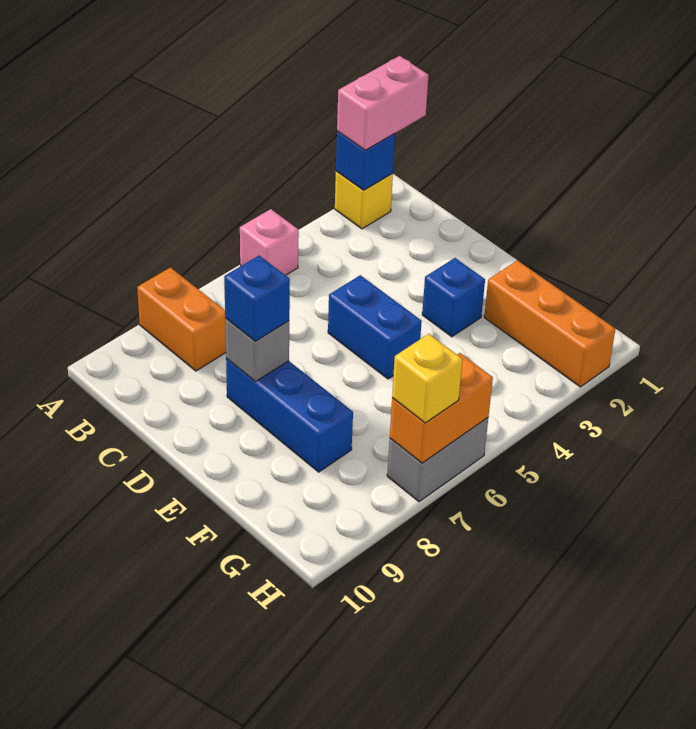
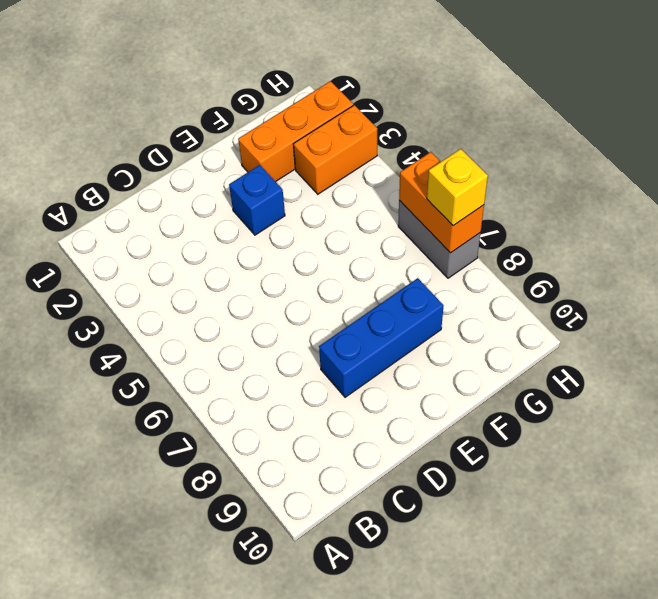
orange brick G3:H3 level 1 -> orange brick A8:B8 level 1
none -> yellow brick A2 level 1
none -> pink brick A5 level 1
none -> blue brick D5:E5 level 1

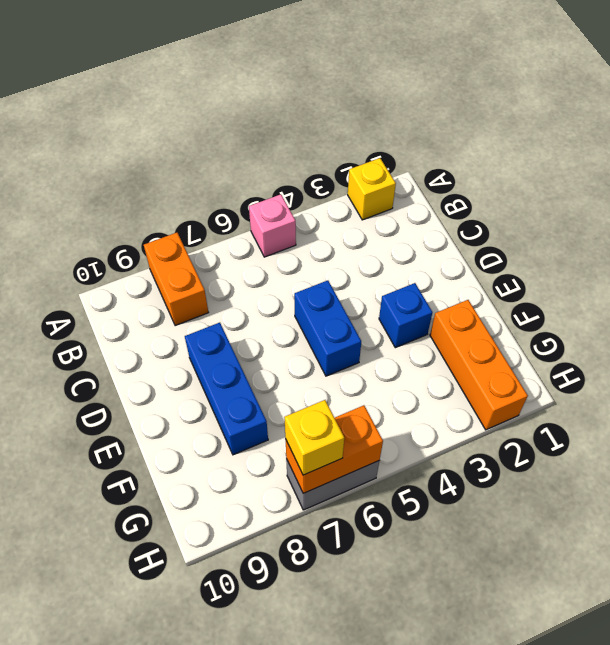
none -> blue brick A2 level 2
none -> grey brick D8 level 2
none -> pink brick A1:A2 level 3

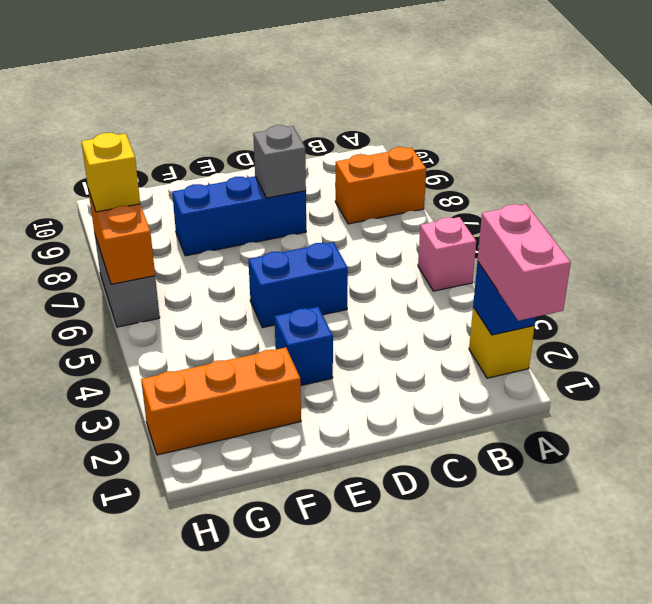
none -> blue brick D8 level 3

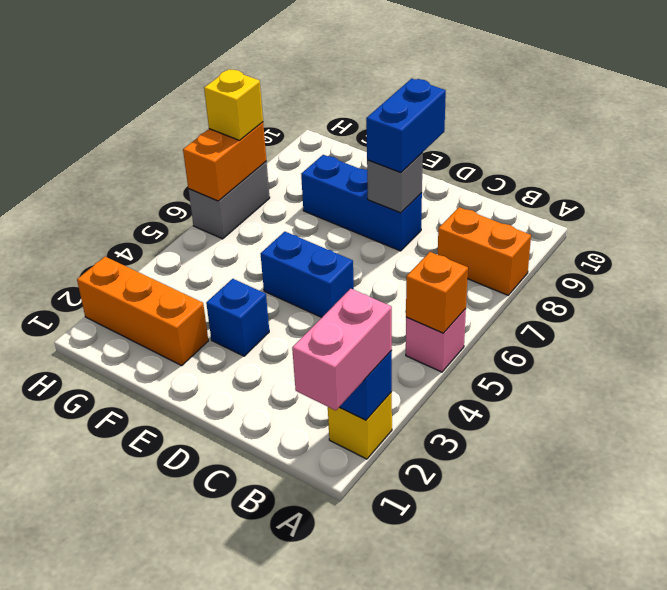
orange brick A5 level 2 -> none
blue brick D8:D9 level 3 -> blue brick D8 level 3

